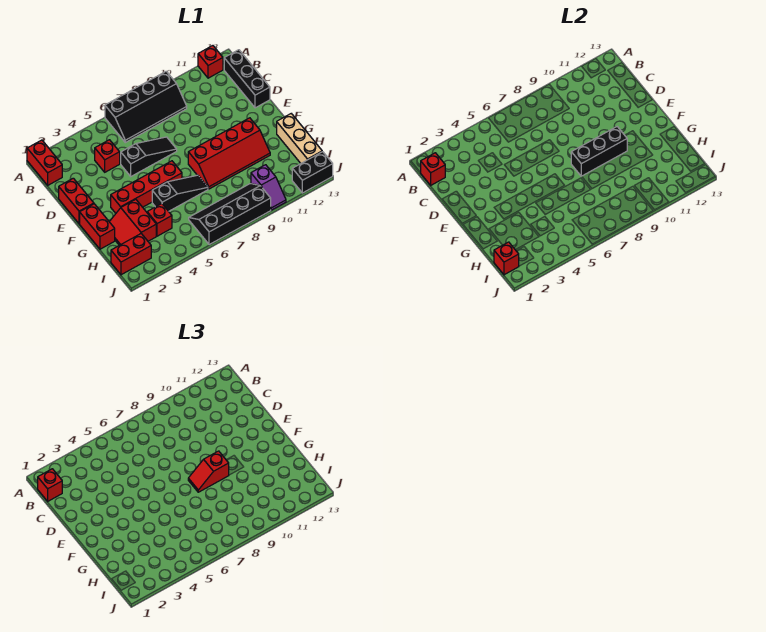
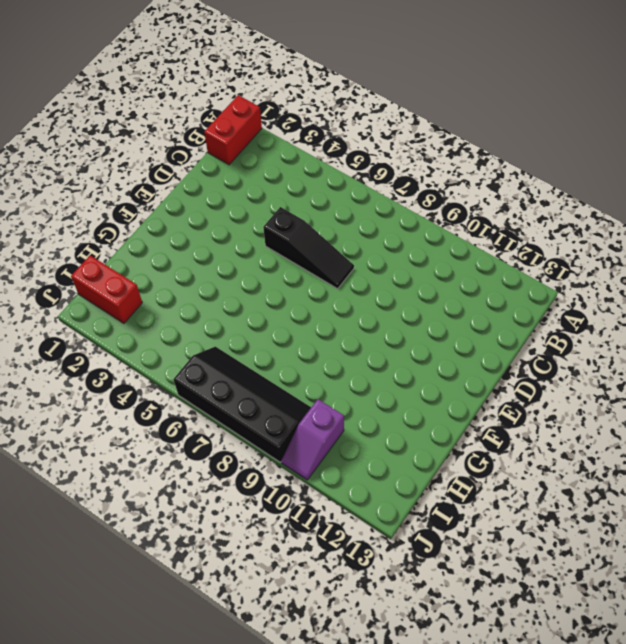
none -> black slope A6:B9 level 1 top A
none -> red brick A12 level 1
none -> black brick B13:D13 level 1

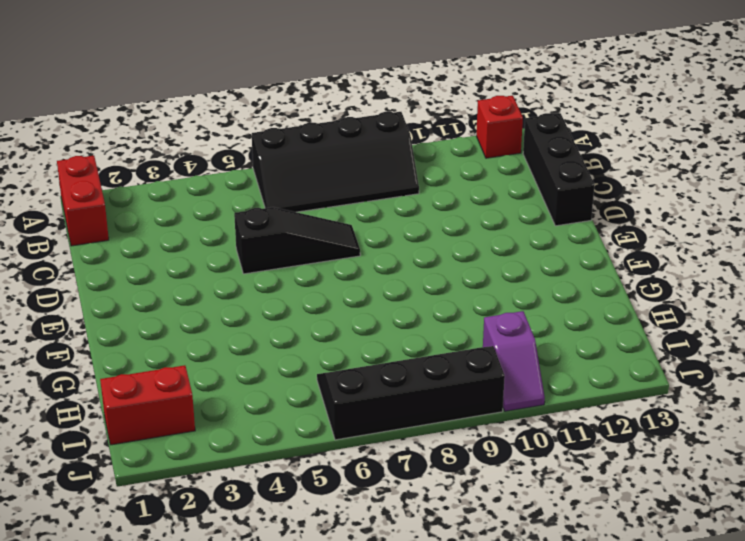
none -> red brick C4 level 1
none -> red brick D1:E1 level 1
none -> red brick F1:G1 level 1

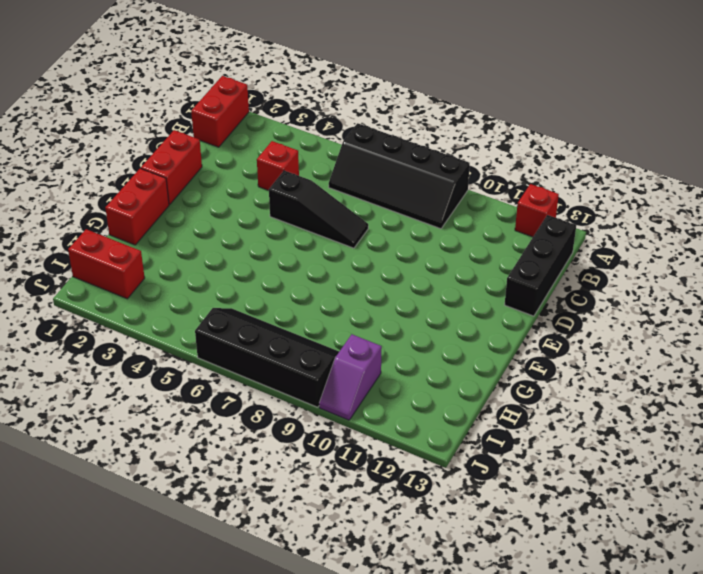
none -> red brick F3:F6 level 1
none -> red slope F8:G11 level 1 top F
none -> red slope G2:H3 level 1 top 3

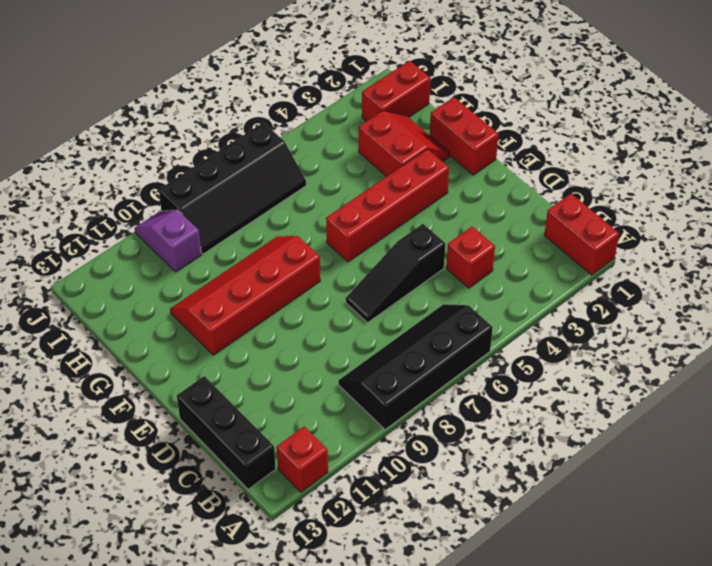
none -> red brick D1:E1 level 1
none -> black slope G5:G7 level 1 top 5
none -> tan brick G13:I13 level 1

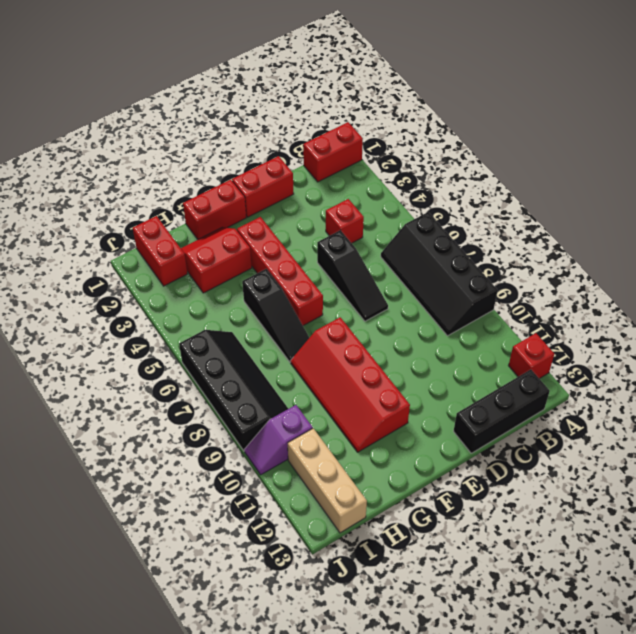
tan brick I11:I13 level 1 -> tan brick G13:I13 level 1
none -> red brick H4 level 1
none -> black brick J12:J13 level 1
none -> red brick B1 level 2

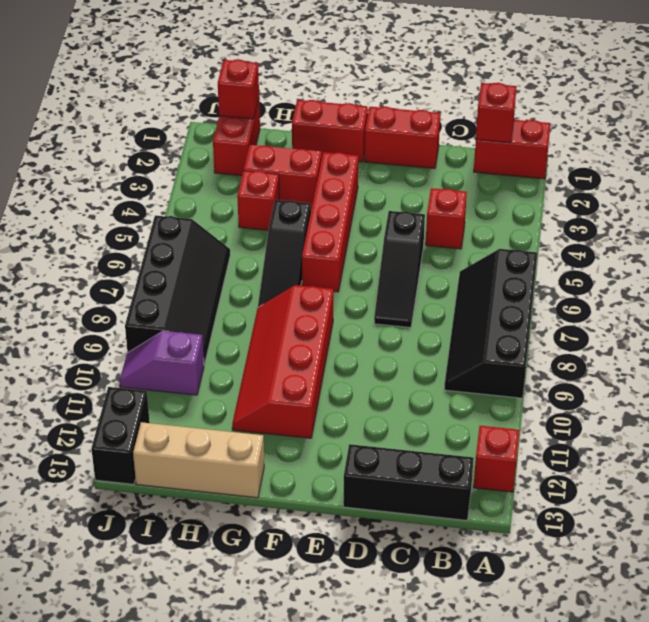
none -> black brick F8:F10 level 2
none -> red brick B1 level 3
none -> red slope F8:F9 level 3 top 9

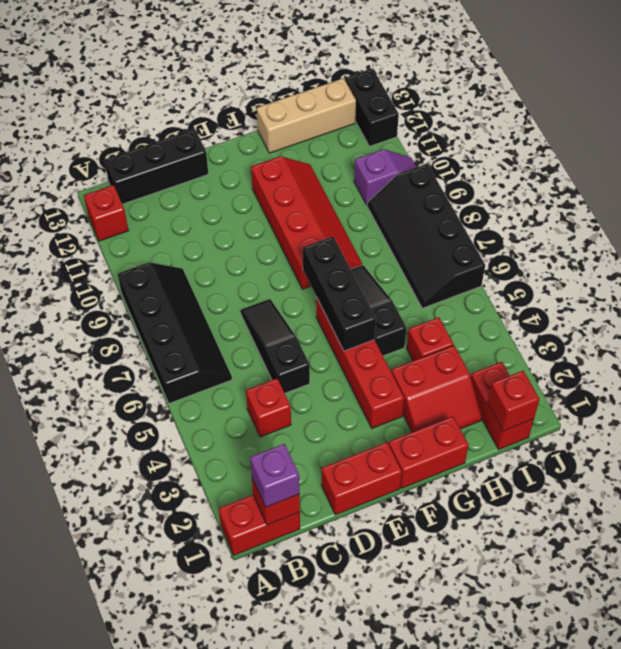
purple brick B1 level 3 -> red brick B1 level 3
black brick F5:F7 level 2 -> black brick F8:F10 level 2
none -> red slope F8:F9 level 3 top 9

